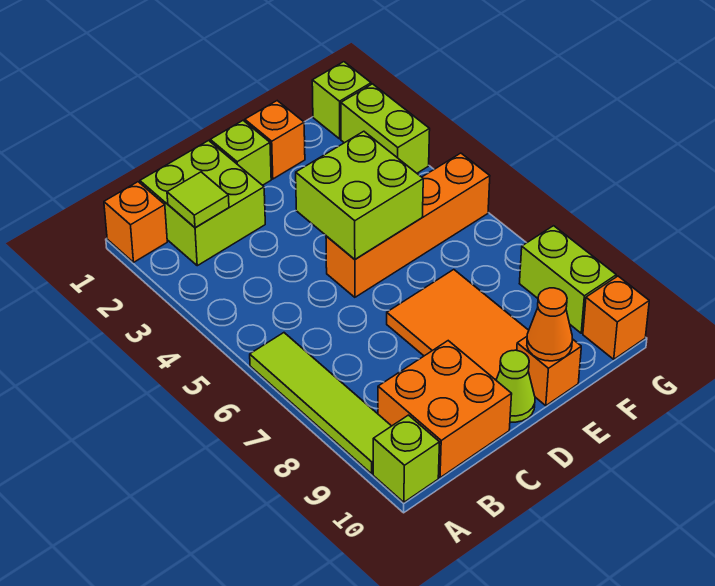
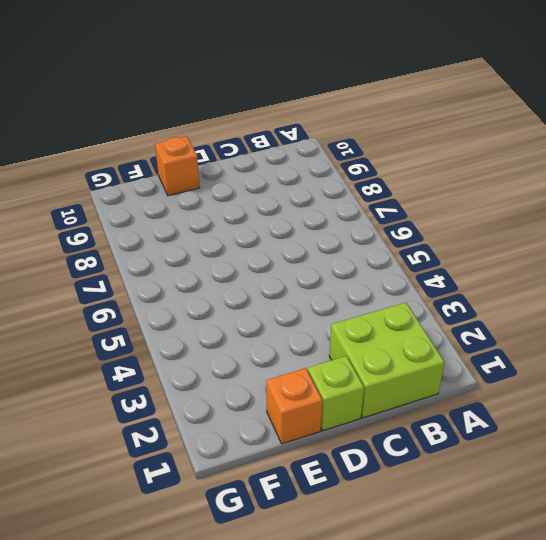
none -> orange brick A1 level 1
none -> lime tile A6:A9 level 1
none -> lime brick A10 level 1

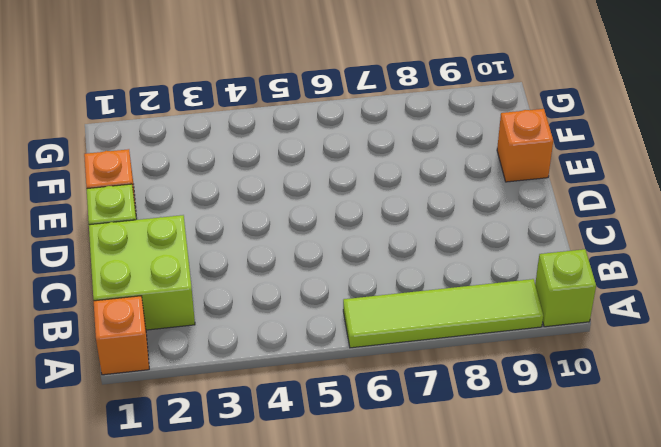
none -> orange brick B9:C10 level 1
none -> orange brick D5:G5 level 1
none -> orange tile D7:E9 level 1

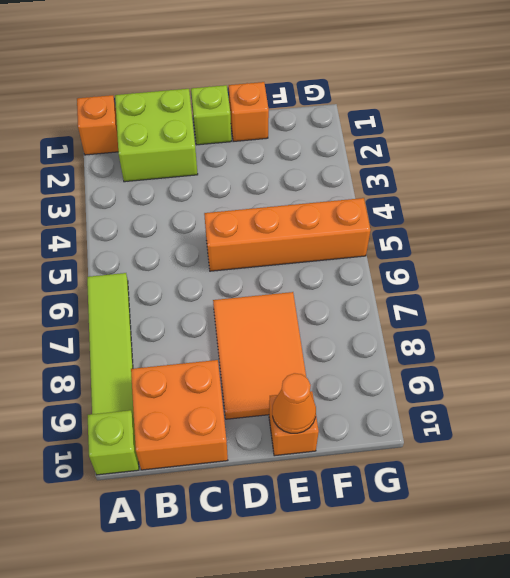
none -> lime cone D10 level 1
none -> lime brick G1 level 1
none -> lime brick G2:G3 level 1

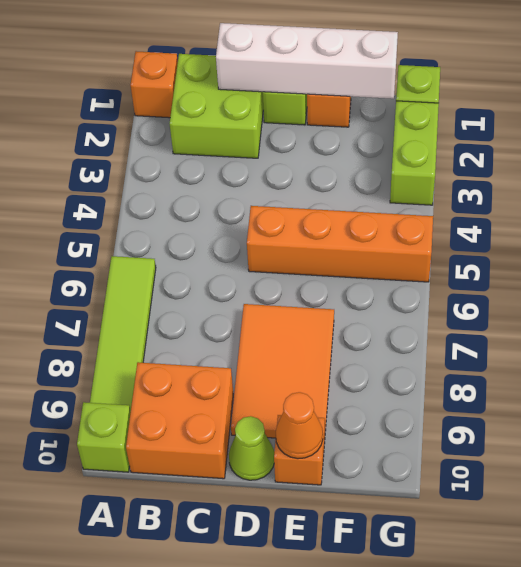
white brick C1:F1 level 2 -> none
none -> lime brick G8:G9 level 1
none -> orange brick G10 level 1
none -> lime tile B2 level 2

